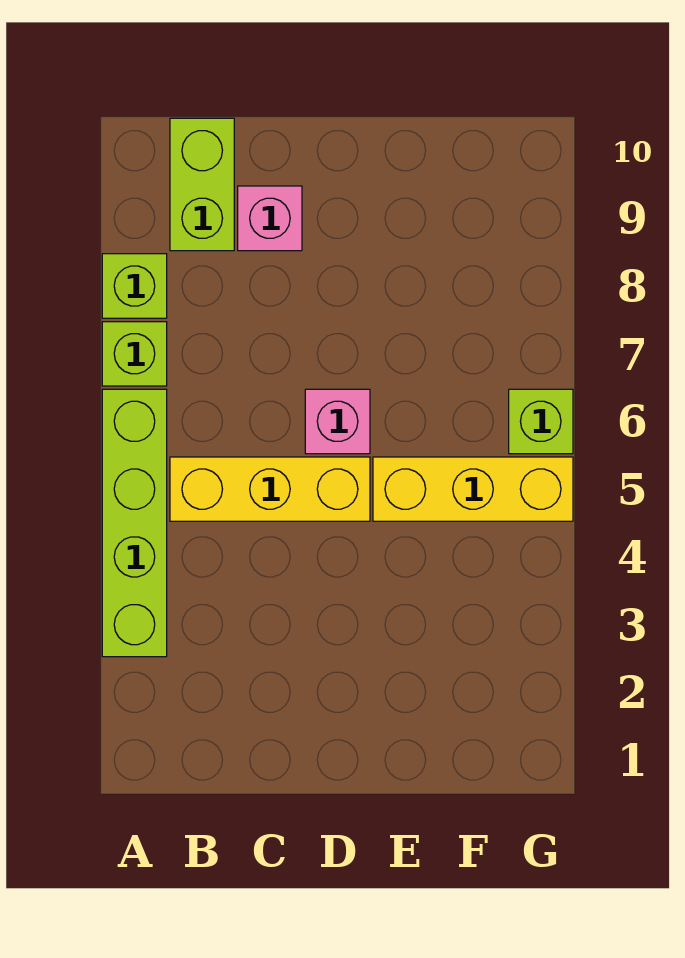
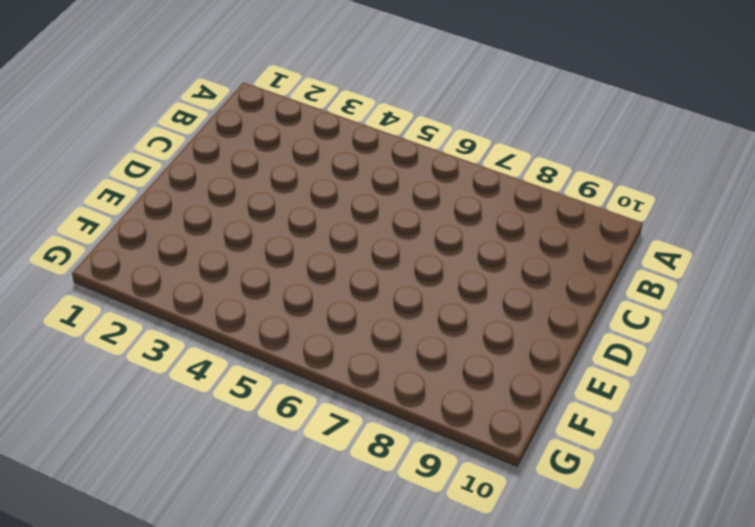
none -> lime brick A3:A6 level 1
none -> lime brick A7 level 1

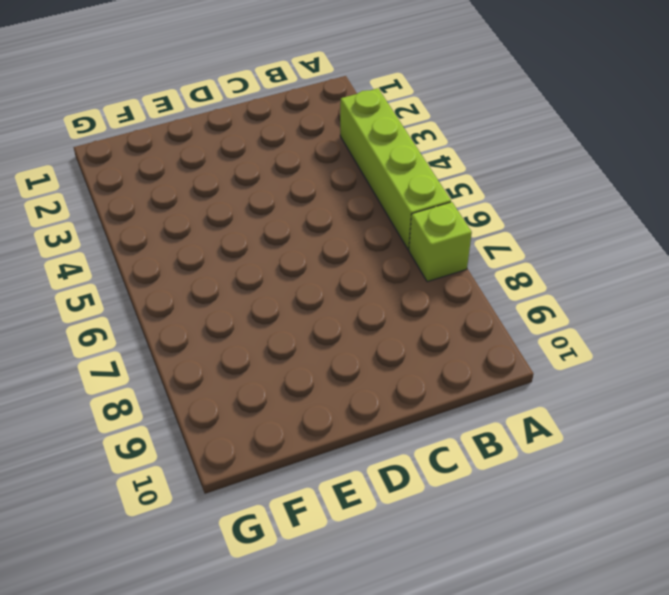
none -> lime brick A8 level 1
none -> yellow brick B5:D5 level 1

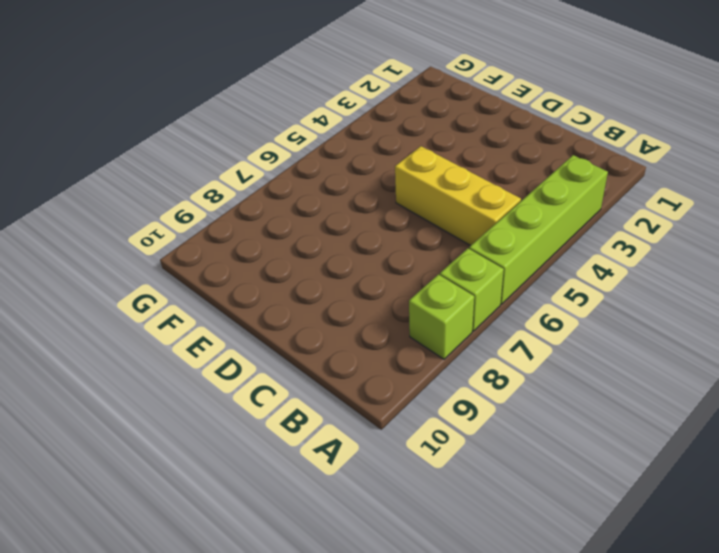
none -> lime brick B9:B10 level 1
none -> pink brick C9 level 1

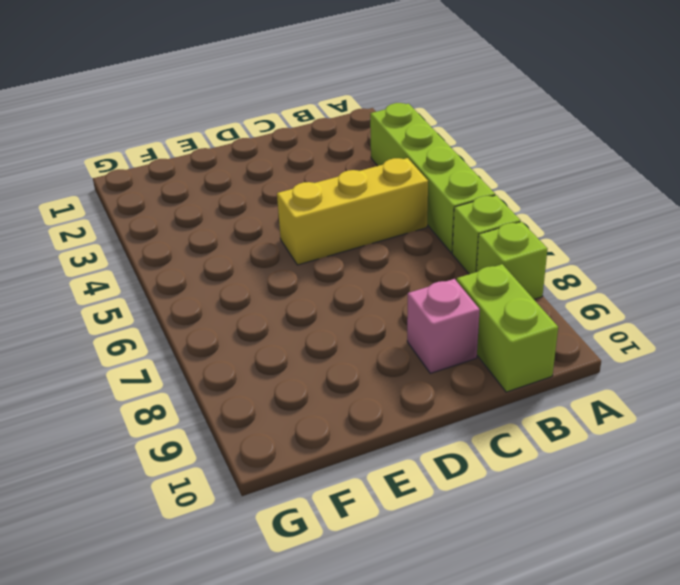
none -> pink brick D6 level 1
none -> yellow brick E5:G5 level 1

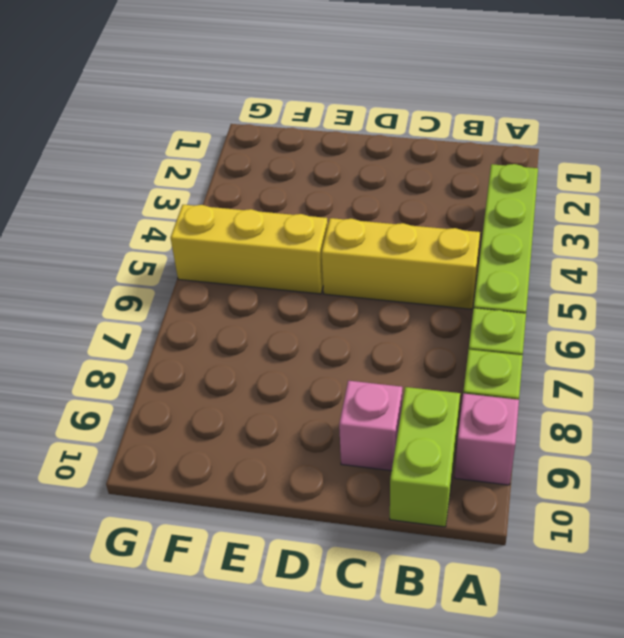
pink brick A9 level 1 -> pink brick D6 level 1
none -> lime brick G6 level 1

